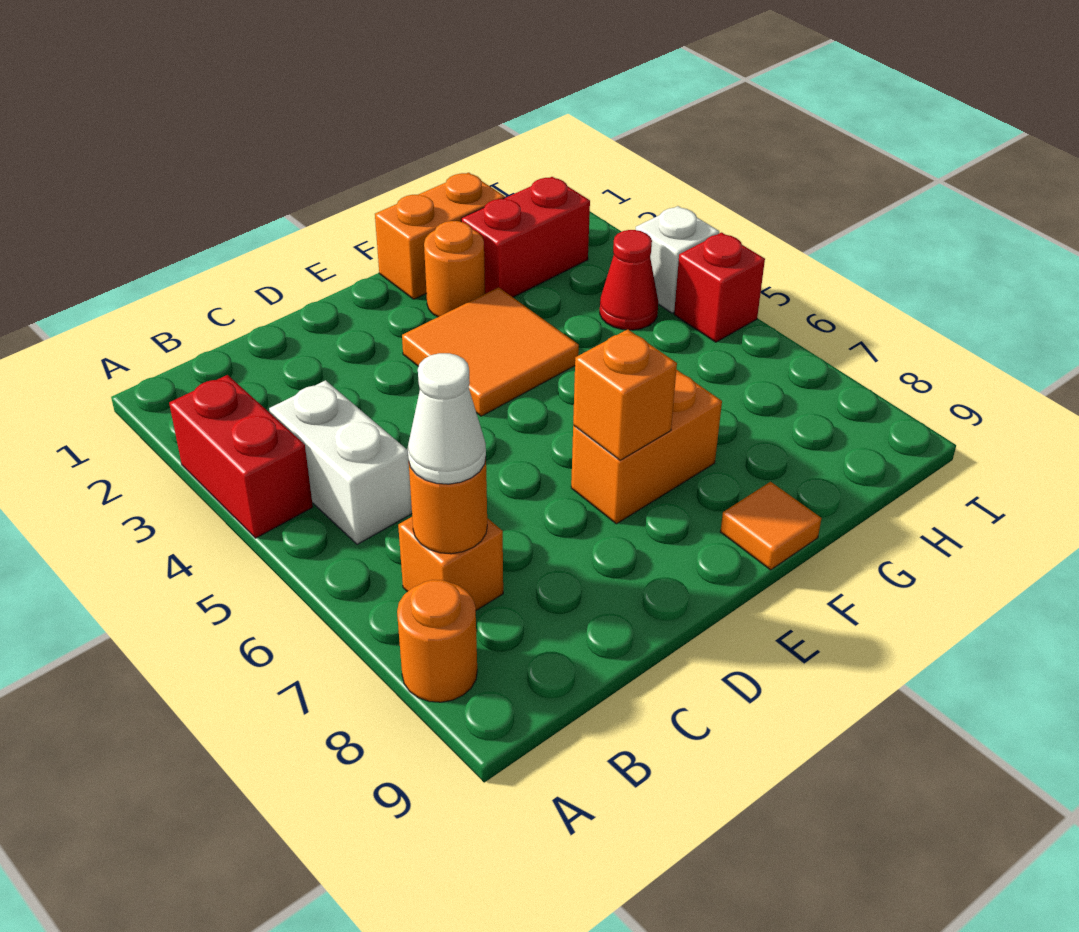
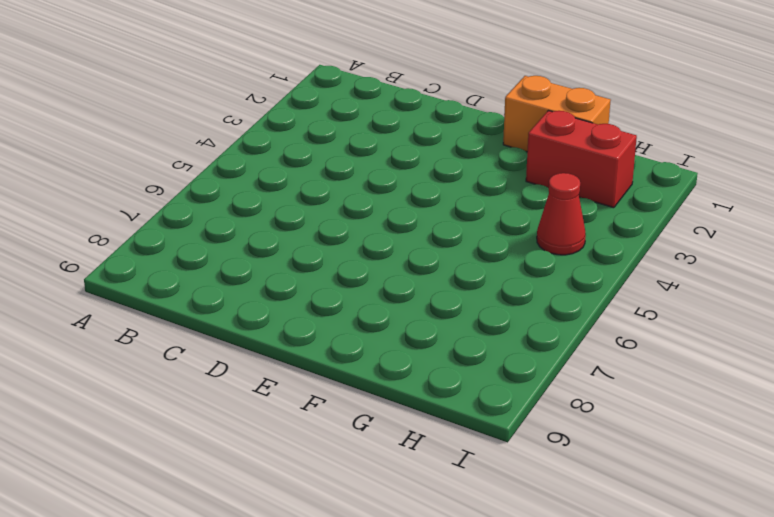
none -> red brick A3:A4 level 1
none -> orange round brick A8 level 1
none -> white brick B4:B5 level 1

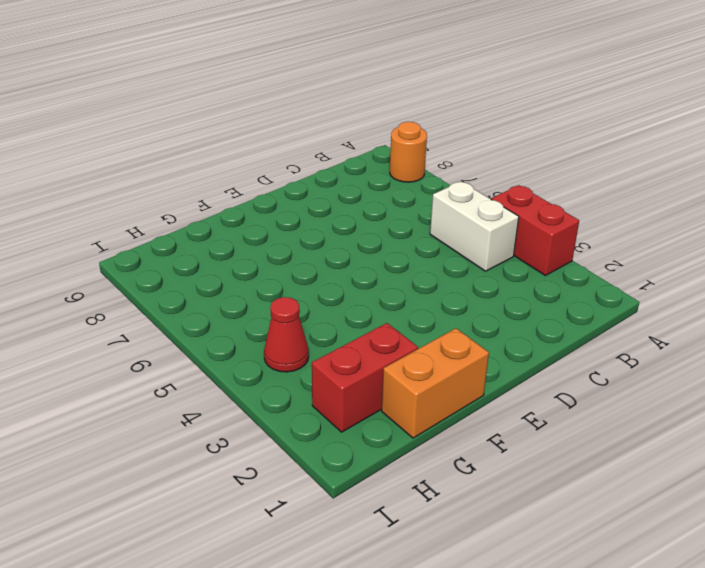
none -> orange brick B7 level 1
none -> orange tile E3:F4 level 1
none -> orange brick E7:F7 level 1

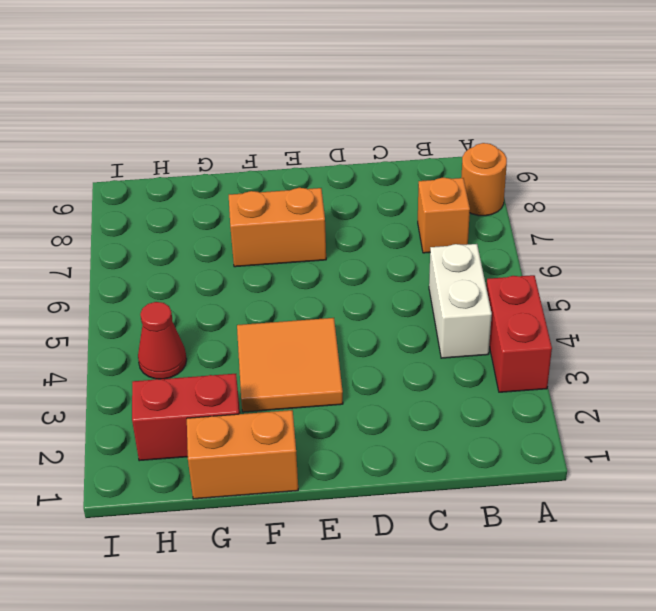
none -> orange round brick F2 level 1
none -> orange tile F9 level 1
none -> white brick I4 level 1

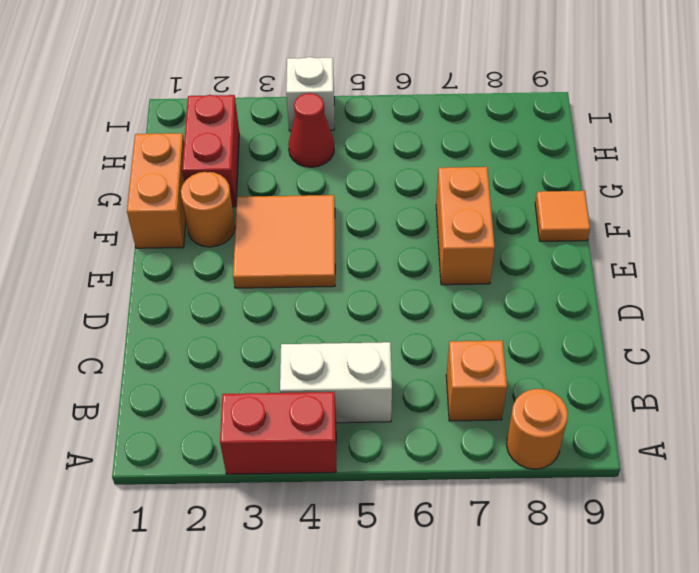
none -> red brick I5 level 1
none -> orange round brick B7 level 2
none -> orange brick E7 level 2

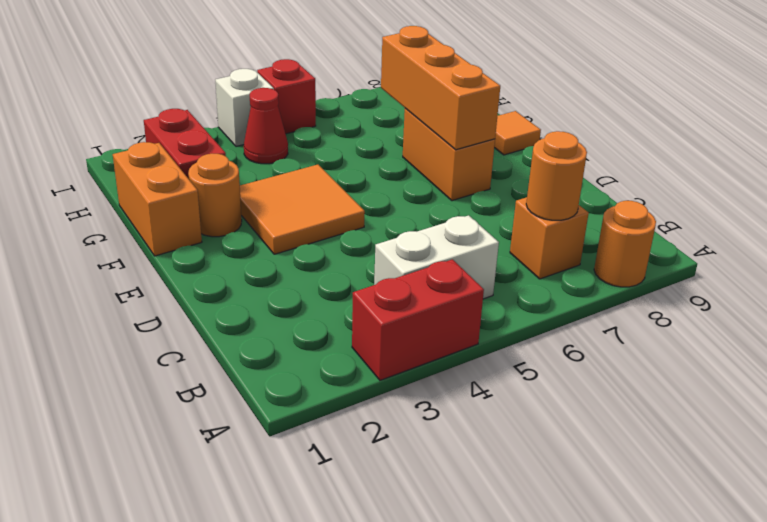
orange brick E7:G7 level 2 -> orange brick E7 level 2
none -> white cone B7 level 3

